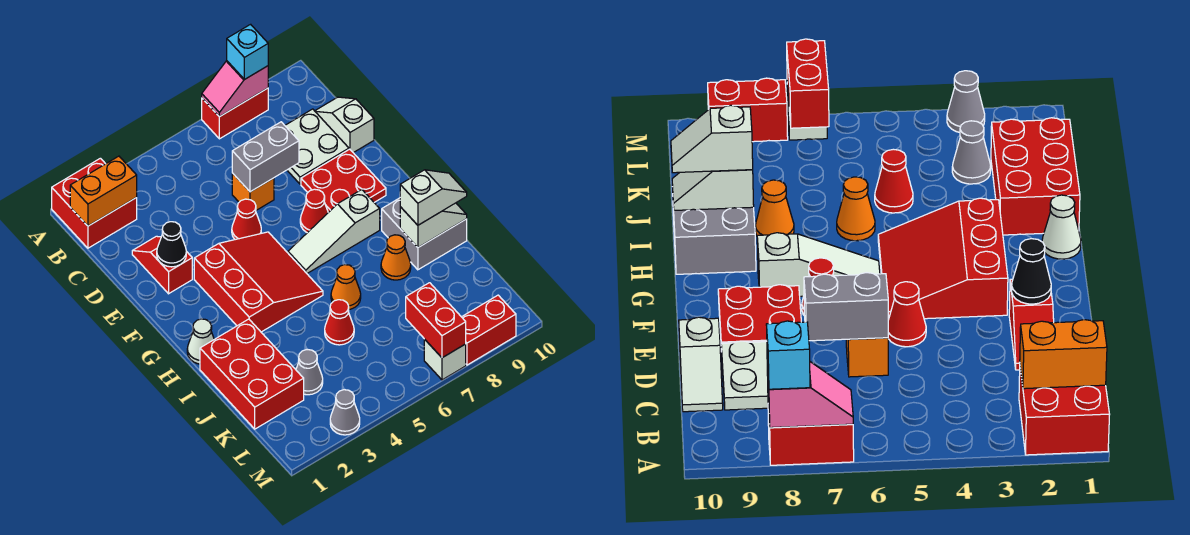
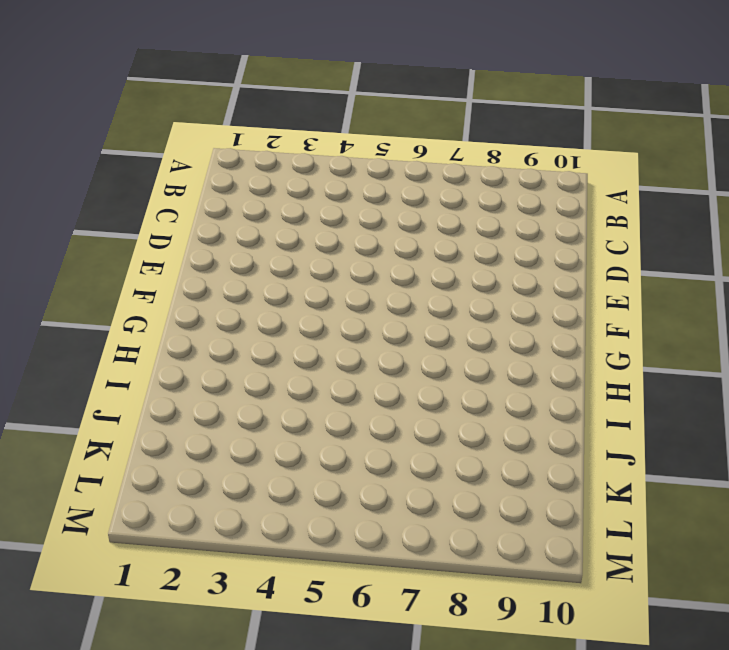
none -> red brick A1:B2 level 1
none -> red brick A7:A8 level 1
none -> white plate C8:D9 level 1

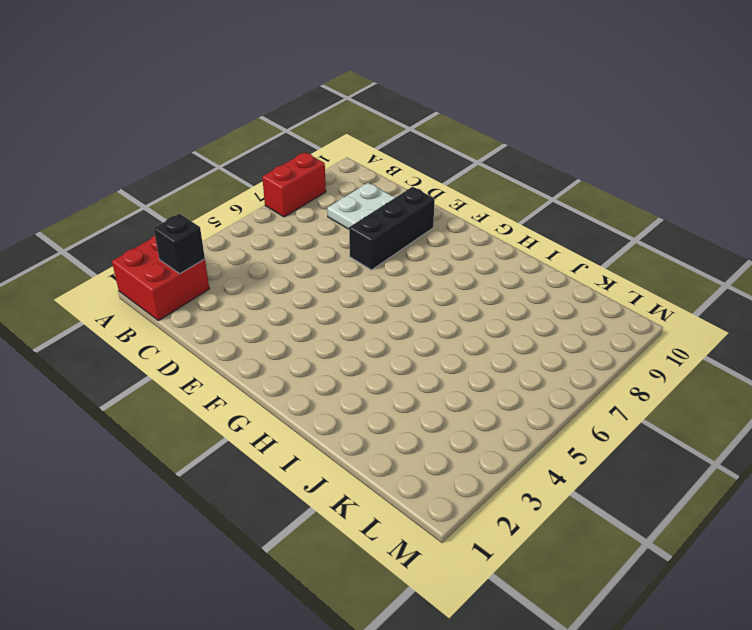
black brick B2 level 2 -> orange brick B1:B2 level 2
black brick E7:E9 level 1 -> red plate E8:F9 level 1
none -> white slope C10:D10 level 1 top D
none -> red slope D2:E2 level 1 top E
none -> orange brick D6 level 1

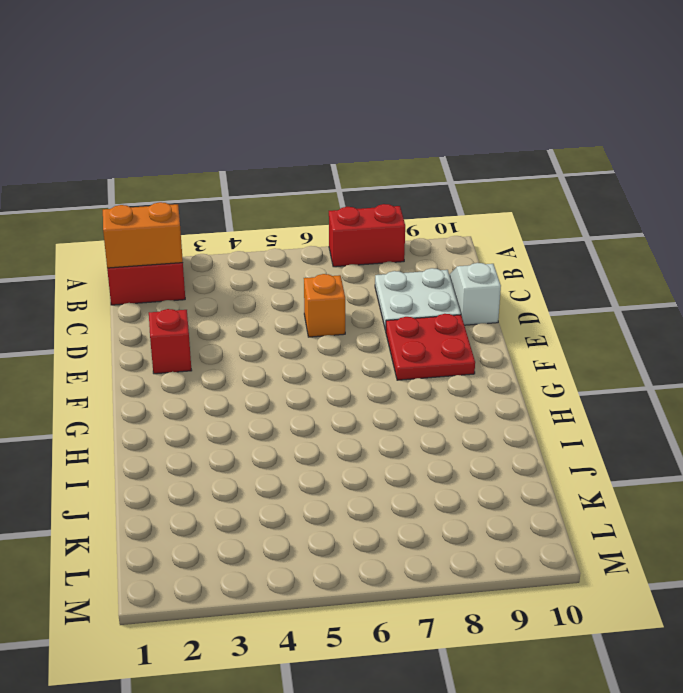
none -> red cone E5 level 1
none -> red slope F3:H5 level 1 top 3
none -> red cone F7 level 1

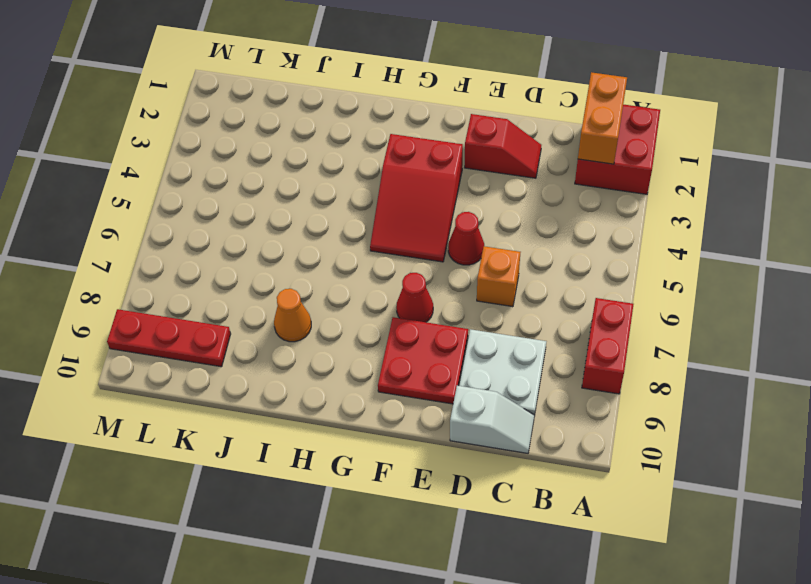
red slope F3:G5 level 1 top 3 -> red slope F3:H5 level 1 top 3
red plate K9:M9 level 1 -> red brick M8:M9 level 1
none -> white slope G6:G8 level 1 top 8
none -> white cone H1 level 1
none -> grey brick H9:I10 level 1

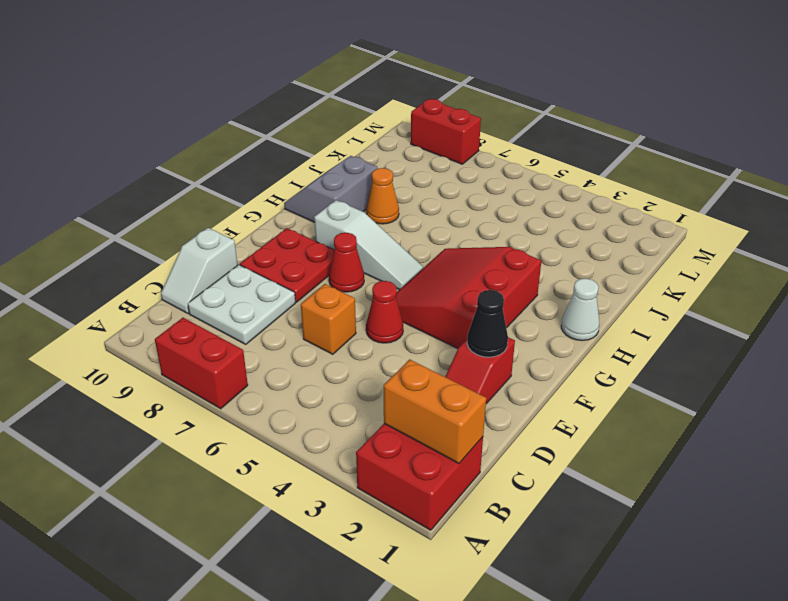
grey slope H9:I10 level 1 top 9 -> grey brick H9:I10 level 1
none -> red brick I1:K2 level 1
none -> orange cone I6 level 1
none -> red cone J5 level 1

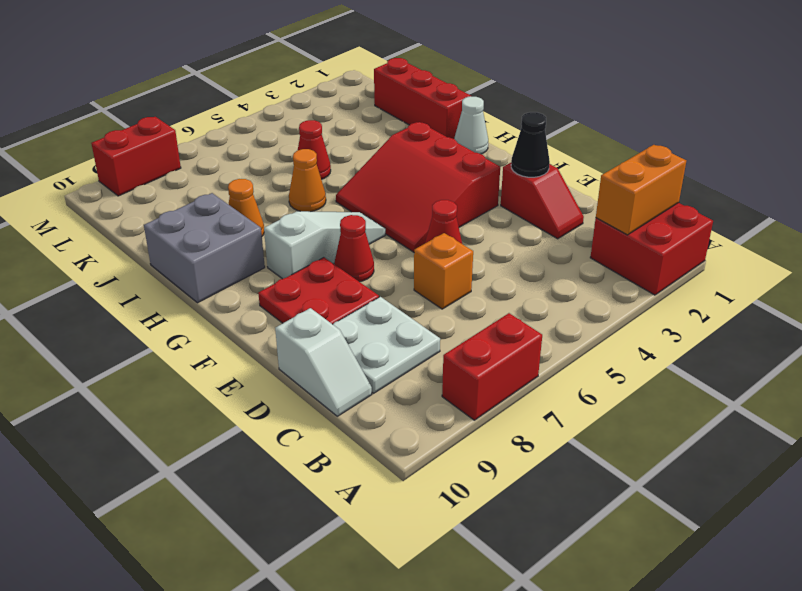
red brick I1:K1 level 1 -> red brick I1:K2 level 1
none -> grey cone K3 level 1
none -> grey cone M3 level 1
none -> white brick M7 level 1

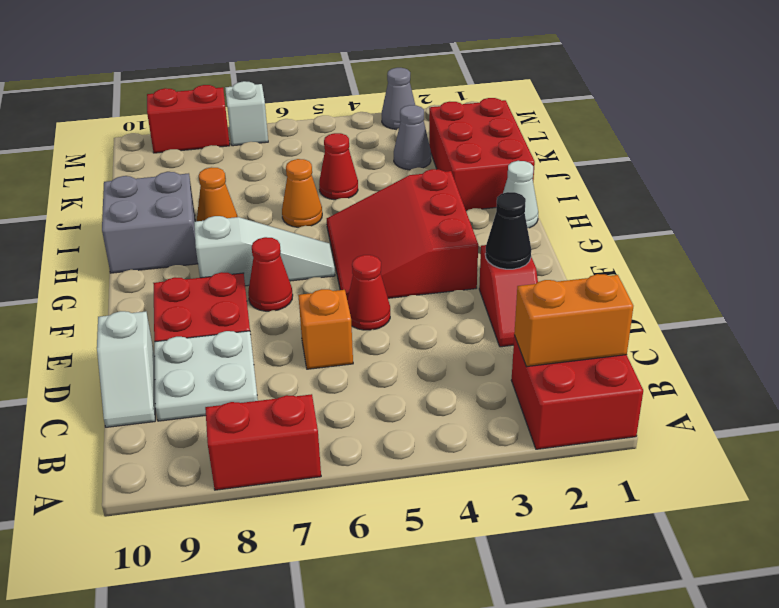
none -> pink slope A7:A8 level 2 top 8
none -> grey brick D6:D7 level 2
none -> white slope I9:I10 level 2 top 9

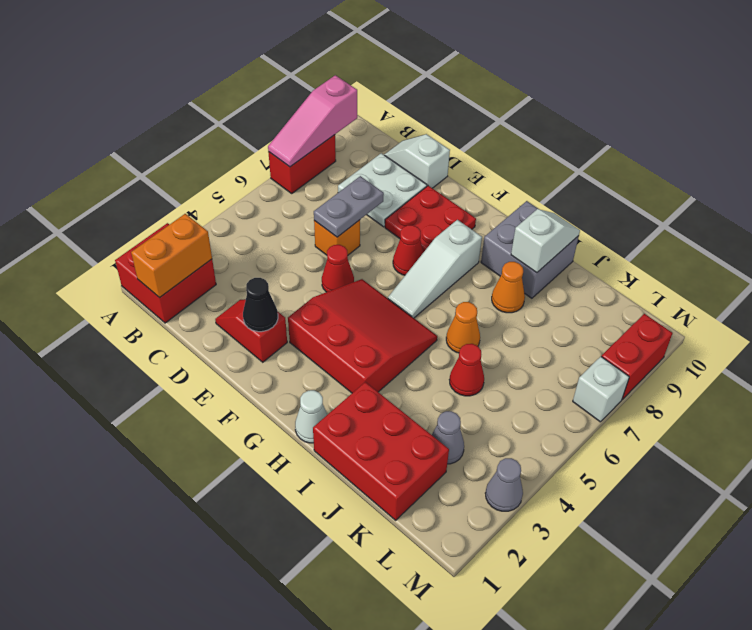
pink slope A7:A9 level 2 top 9 -> pink slope A7:A8 level 2 top 8
grey plate D6:D7 level 2 -> grey brick D6:D7 level 2
none -> red brick L7:M7 level 2
none -> cyan brick A8 level 3
none -> white slope I9:I10 level 3 top 9

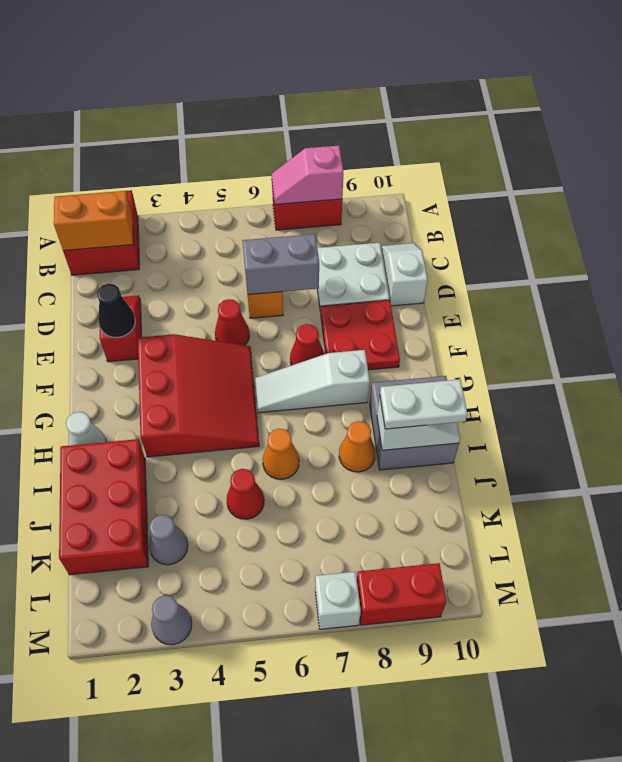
white plate I9:I10 level 3 -> white slope I9:I10 level 3 top 9
none -> red brick L7:M7 level 2
none -> cyan brick A8 level 3

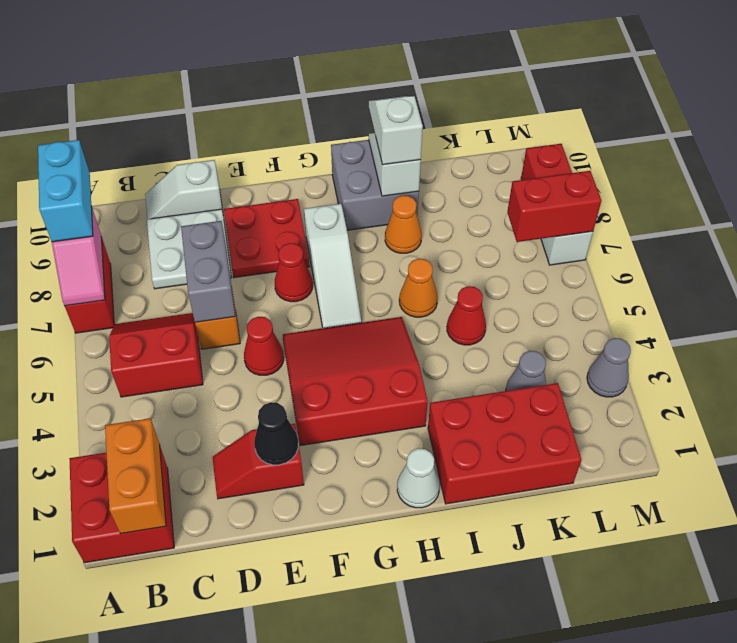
cyan brick A8:A9 level 3 -> cyan brick A8 level 3
red slope B5:C6 level 1 top 5 -> none

